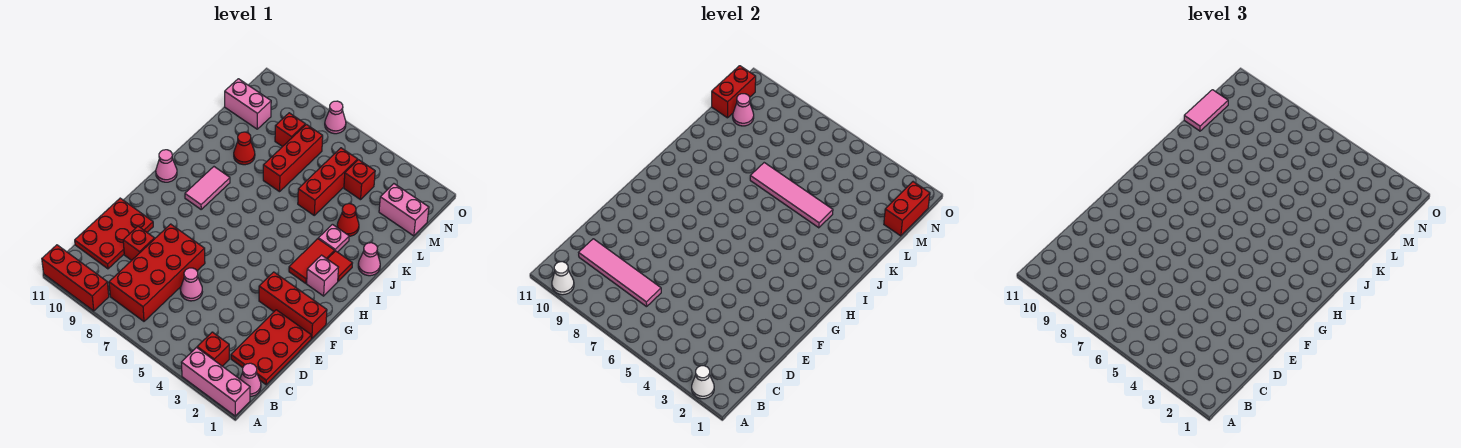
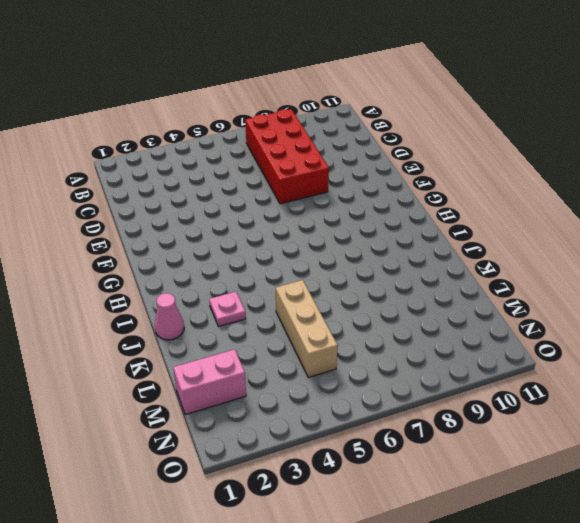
tan brick K5:M5 level 1 -> red brick K5:M5 level 1
none -> pink brick A1:A3 level 1
none -> red brick A9:A11 level 1
none -> pink cone B1 level 1
none -> red brick B3 level 1

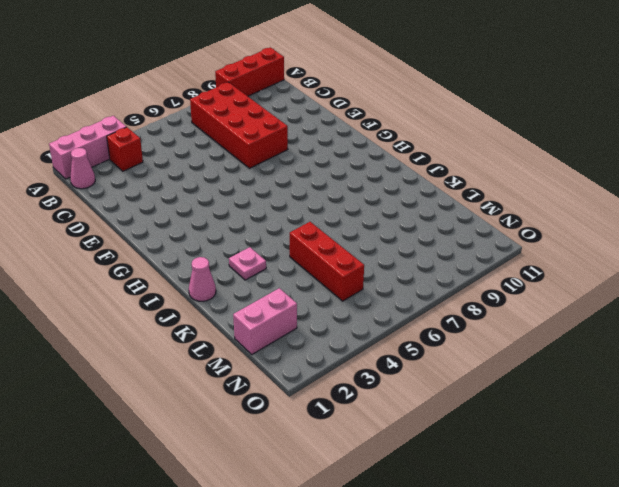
none -> red plate C1:E2 level 1
none -> red plate C10:E11 level 1
none -> pink cone D6 level 1
none -> red brick D9 level 1

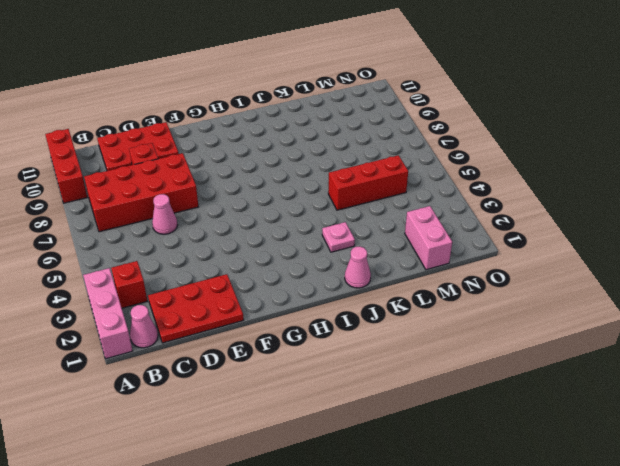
none -> red brick F1:F3 level 1
none -> pink brick H2 level 1
none -> red tile H3:I3 level 1
none -> pink tile H9:I9 level 1

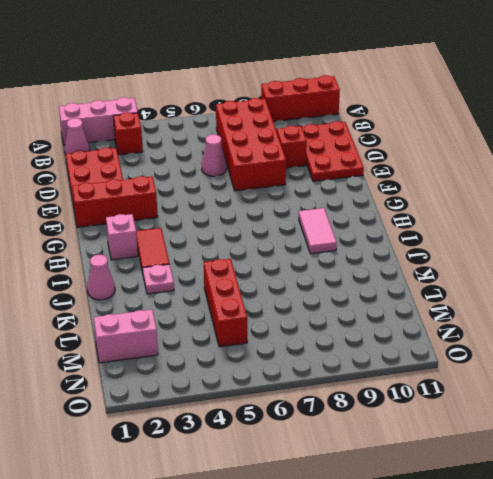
none -> pink cone H11 level 1
none -> red tile I2 level 1
none -> red cone K3 level 1
none -> red brick K7:M7 level 1

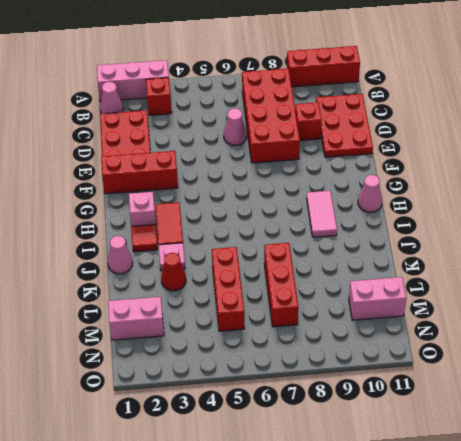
none -> red cone K9 level 1
none -> red brick M4 level 1
none -> red brick M8 level 1
none -> pink cone O7 level 1

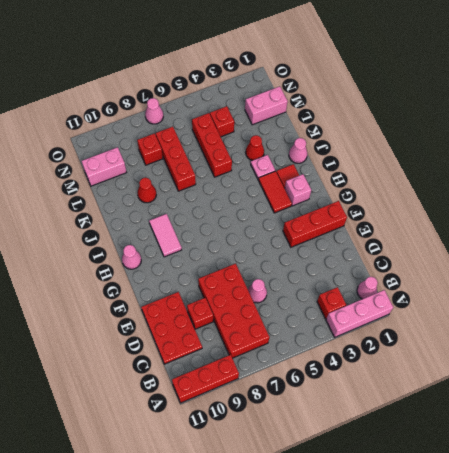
none -> red plate C1:E2 level 1
none -> white cone A2 level 2
none -> white cone A10 level 2
none -> pink tile C7:C10 level 2

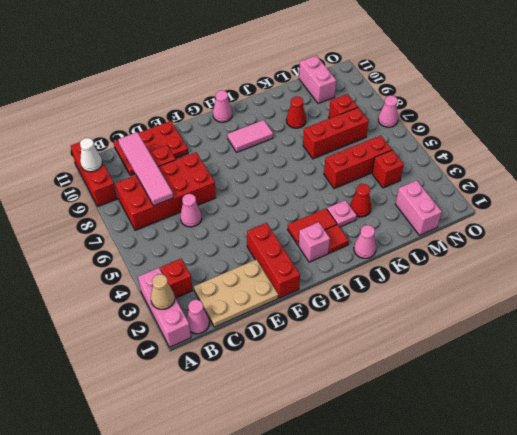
tan cone A2 level 2 -> white cone A2 level 2
tan plate C1:E2 level 1 -> red plate C1:E2 level 1
none -> pink tile K4:K7 level 2
none -> red brick M1:N1 level 2
none -> pink cone M10 level 2
none -> red brick M11:N11 level 2

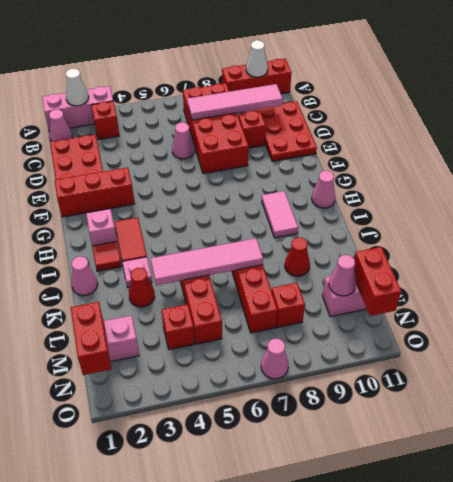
none -> pink tile L11:M11 level 3

